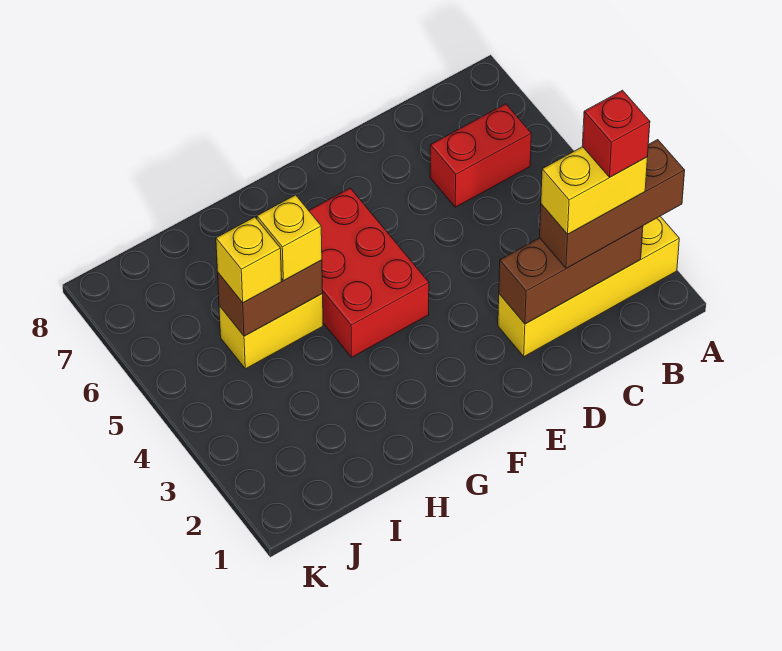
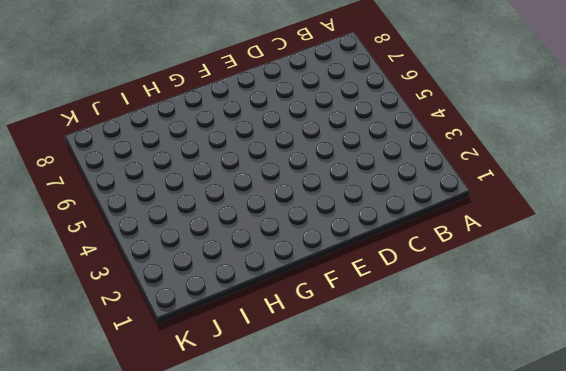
none -> yellow brick A2:D2 level 1
none -> red brick B6:C6 level 1

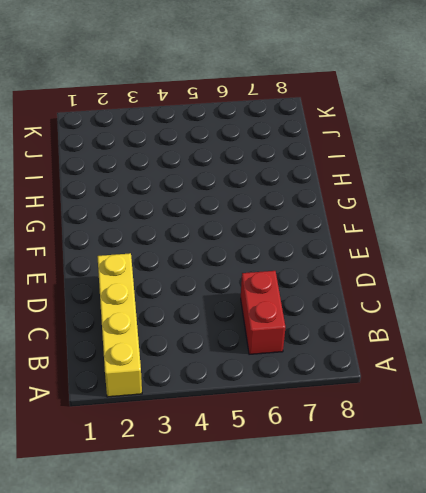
none -> red brick F4:G6 level 1
none -> yellow brick H5:I5 level 1

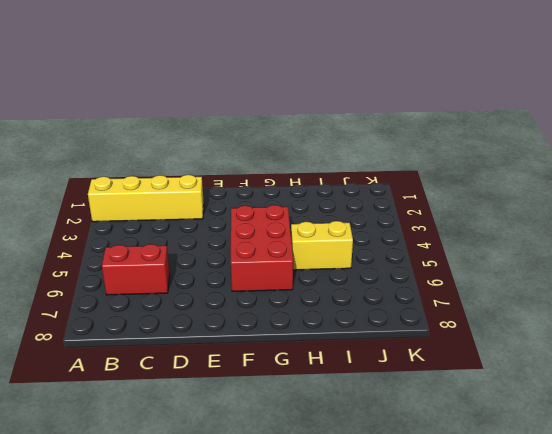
none -> brown brick B2:D2 level 2
none -> brown brick H5:I5 level 2

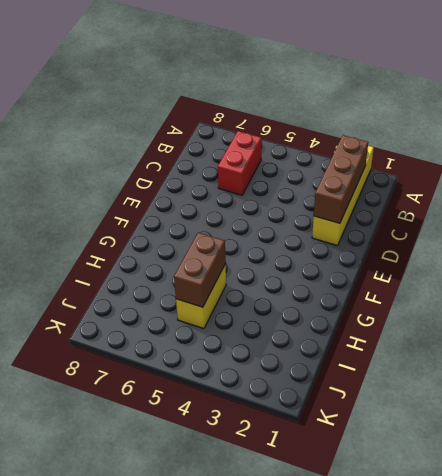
none -> red brick F4:G6 level 1
none -> brown brick A2:C2 level 3

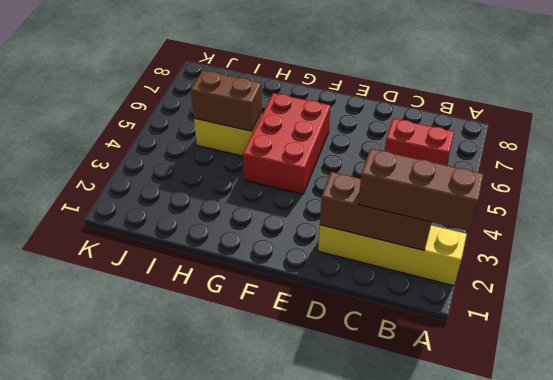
none -> yellow brick H5 level 3
none -> yellow brick I5 level 3

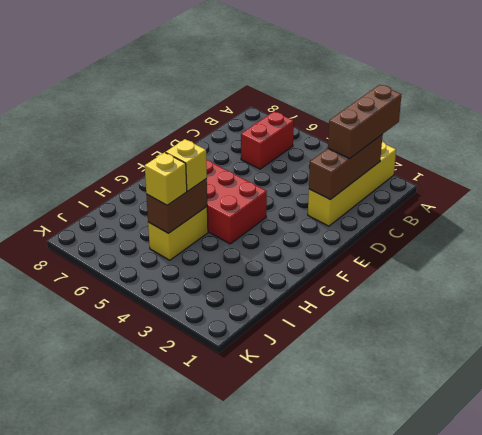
none -> yellow brick B2:C2 level 4
none -> red brick B2 level 5

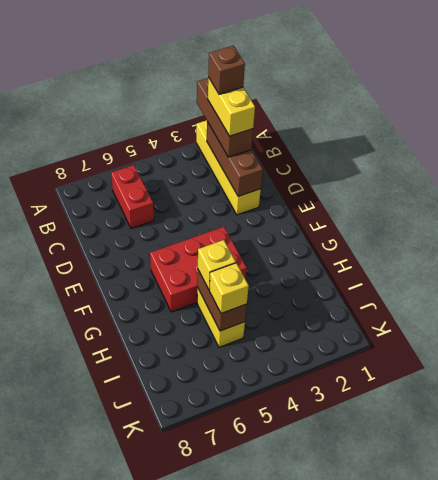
brown brick B2 level 5 -> red brick B2 level 5

